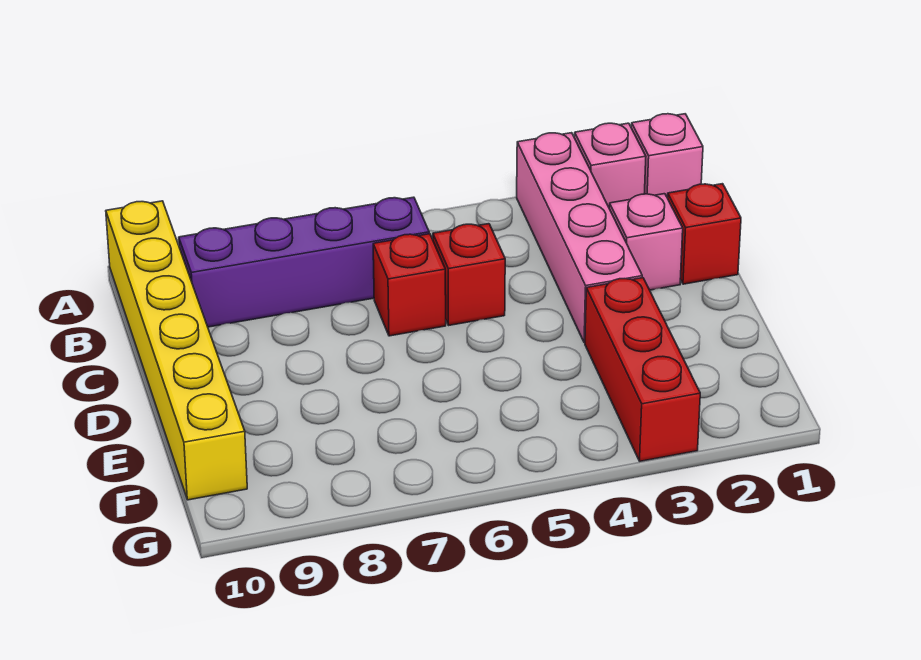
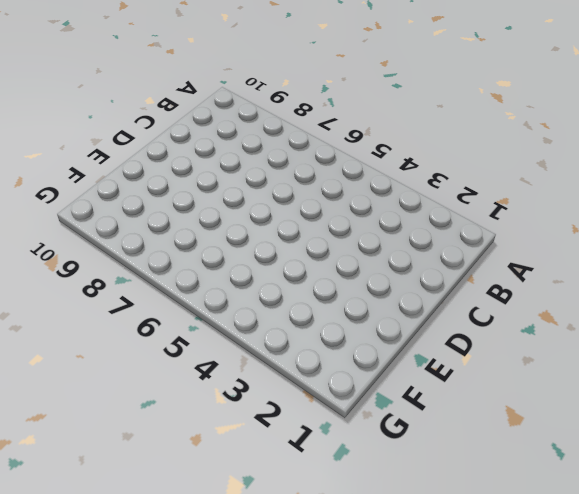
none -> pink brick A1 level 1
none -> pink brick A2 level 1

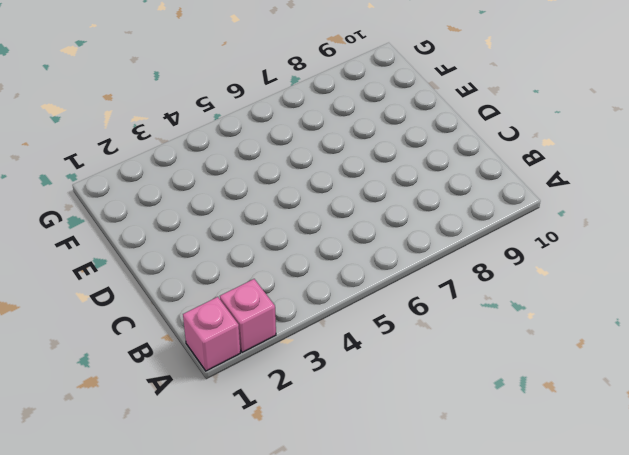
none -> pink brick A3:D3 level 1
none -> yellow brick A10:F10 level 1

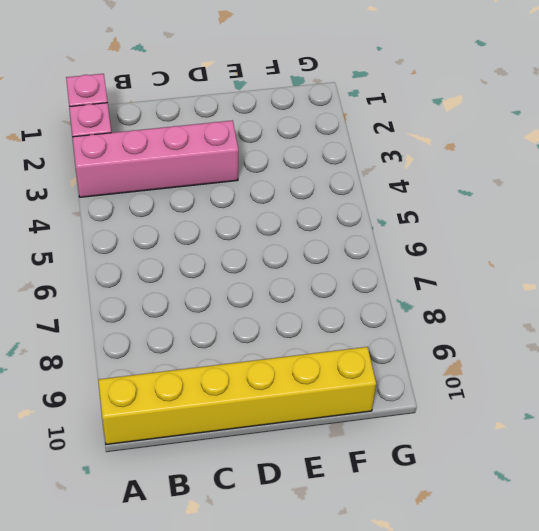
none -> purple brick B6:B9 level 1
none -> red brick C1 level 1

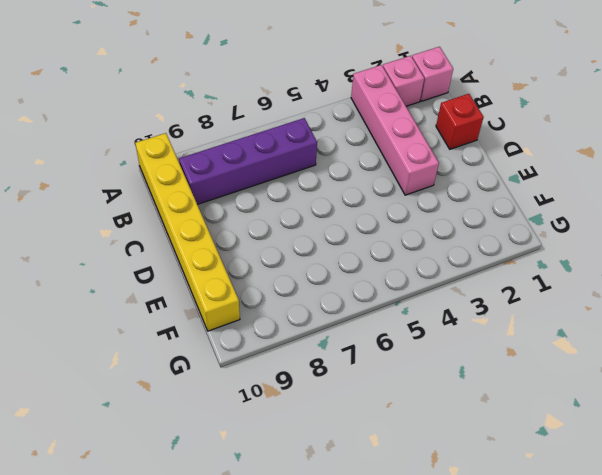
none -> pink brick C2 level 1
none -> red brick C5 level 1

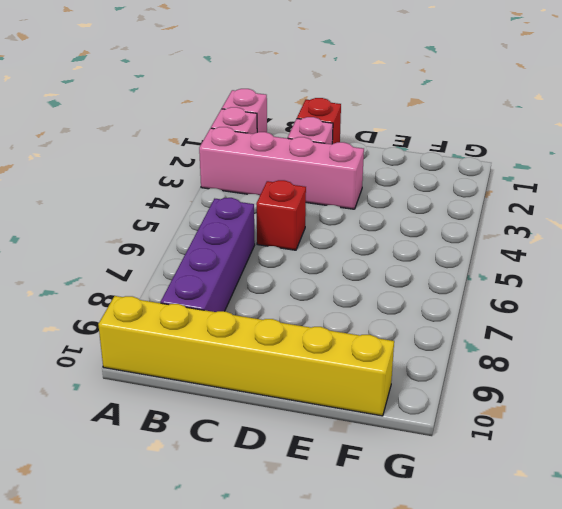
none -> red brick C6 level 1
none -> red brick E3:G3 level 1

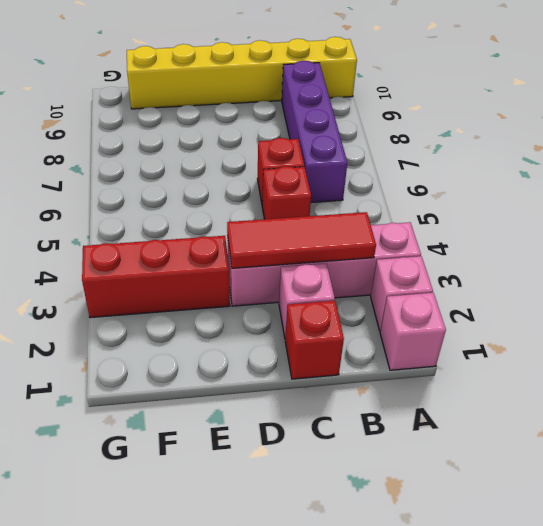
red tile B3:D3 level 2 -> none

